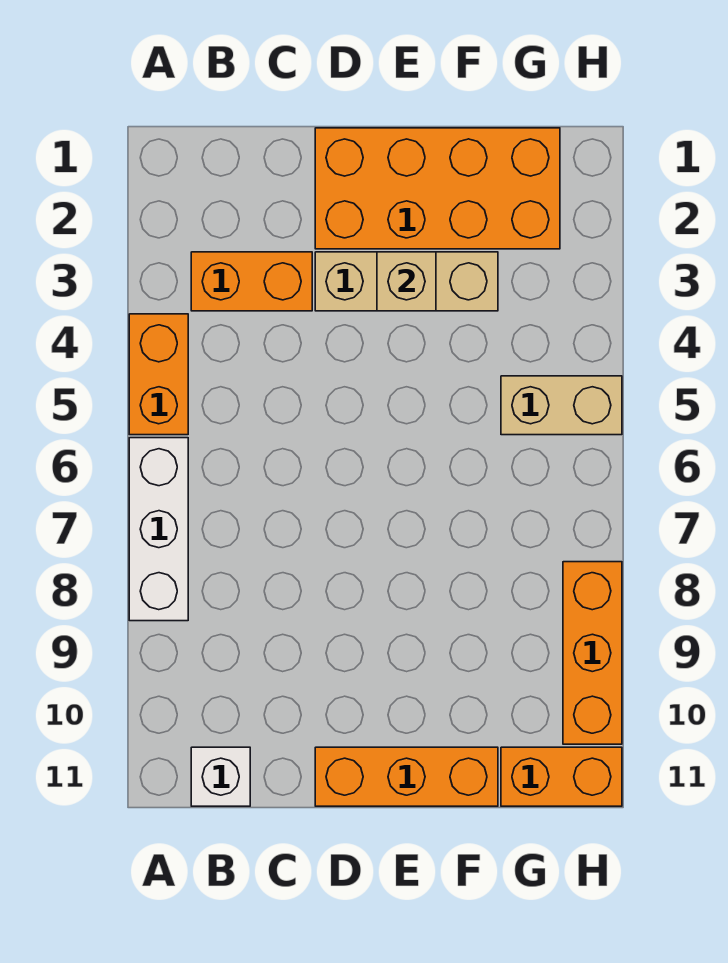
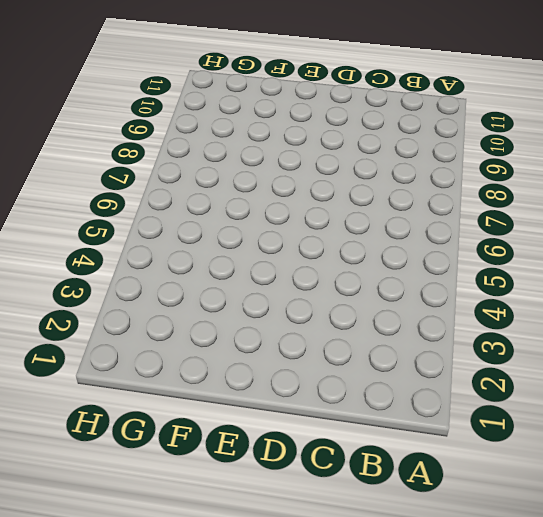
none -> orange brick A4:A5 level 1
none -> white brick A6:A8 level 1

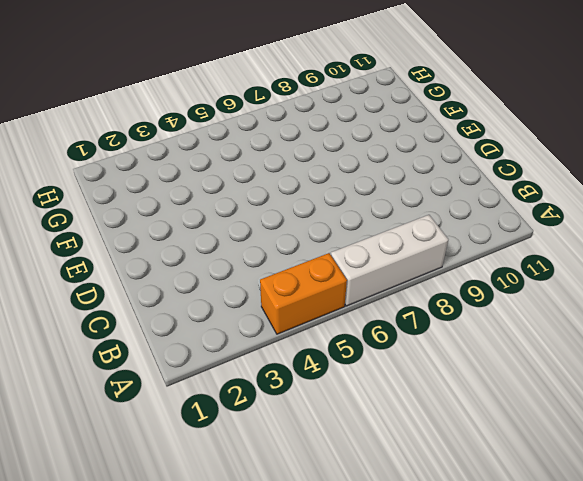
none -> orange brick B3:C3 level 1
none -> white brick B11 level 1

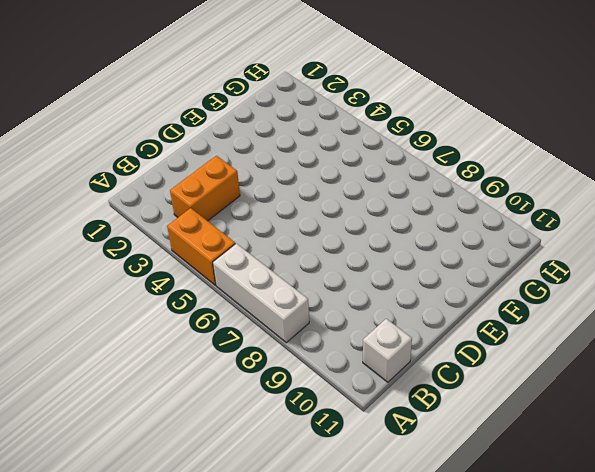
none -> orange brick D1:G2 level 1
none -> tan brick D3:F3 level 1

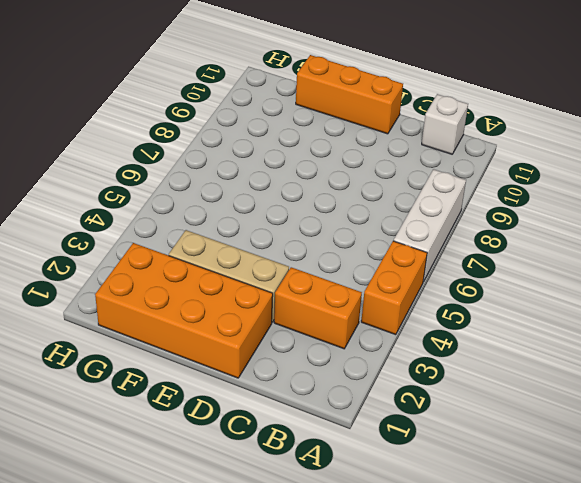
none -> tan brick G5:H5 level 1
none -> orange brick G11:H11 level 1

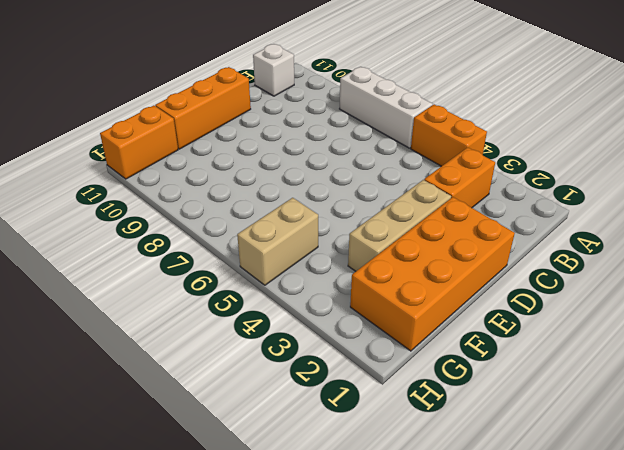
none -> orange brick H8:H10 level 1
none -> tan brick E3 level 2

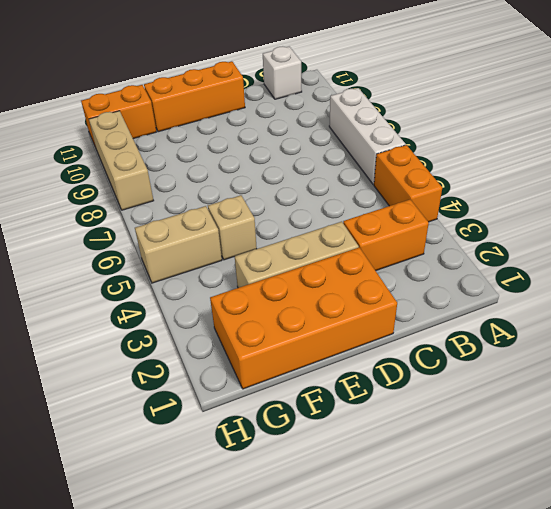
tan brick F5 level 1 -> tan brick E3 level 2
tan brick H8:H10 level 1 -> orange brick H8:H10 level 1

